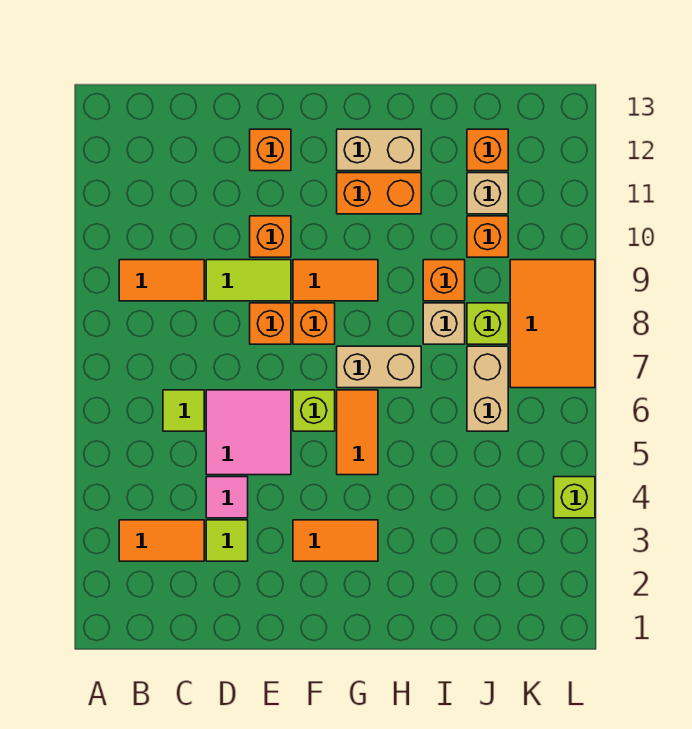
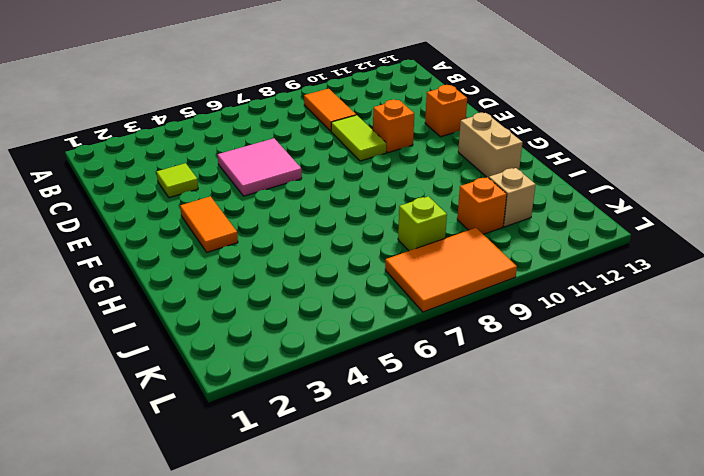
none -> orange tile B3:C3 level 1
none -> lime tile C6 level 1
none -> pink tile D4 level 1

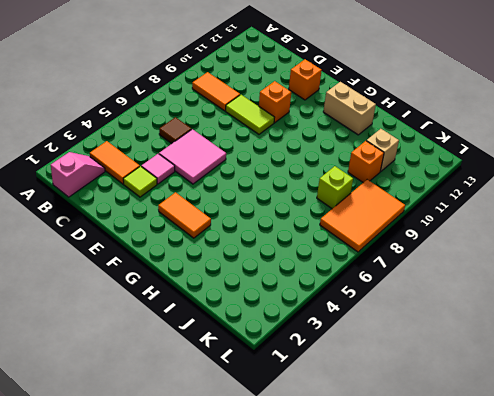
pink slope B1:B2 level 1 top 1 -> none
brown tile C6 level 1 -> lime tile C6 level 1
none -> orange brick E8 level 1
none -> lime brick F6 level 1
none -> orange brick F8 level 1

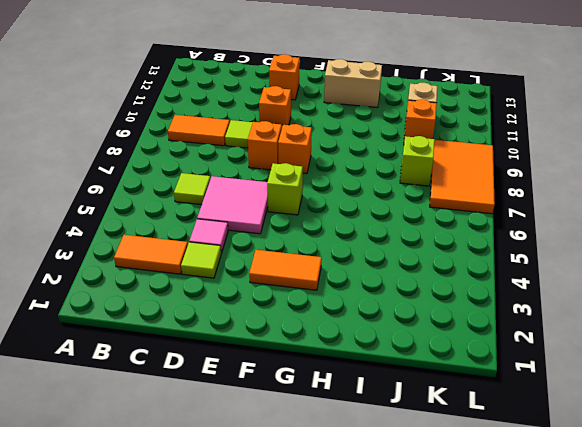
none -> orange tile F9:G9 level 1
none -> orange tile G5:G6 level 1
none -> tan brick G7:H7 level 1

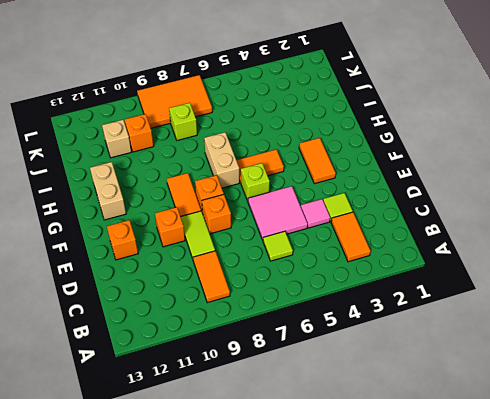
none -> orange brick G11:H11 level 1
none -> tan brick I8 level 1
none -> orange brick I9 level 1

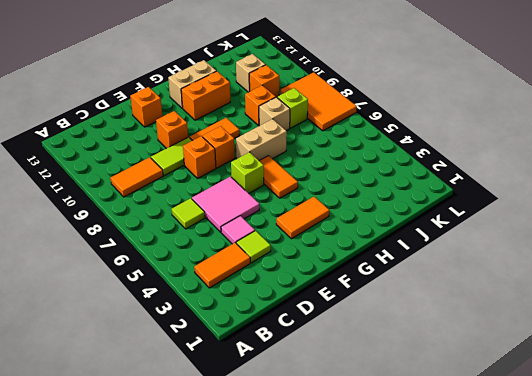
none -> tan brick J6:J7 level 1
none -> orange brick J12 level 1
none -> lime brick L4 level 1

